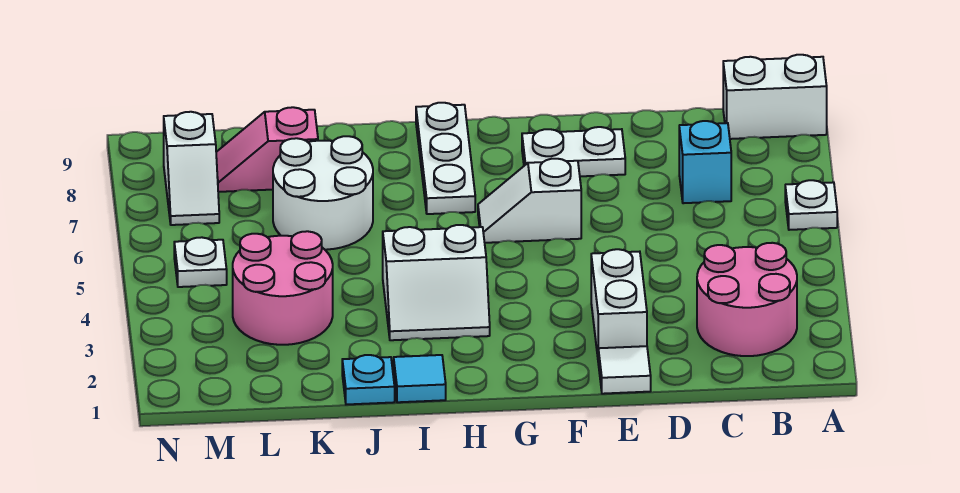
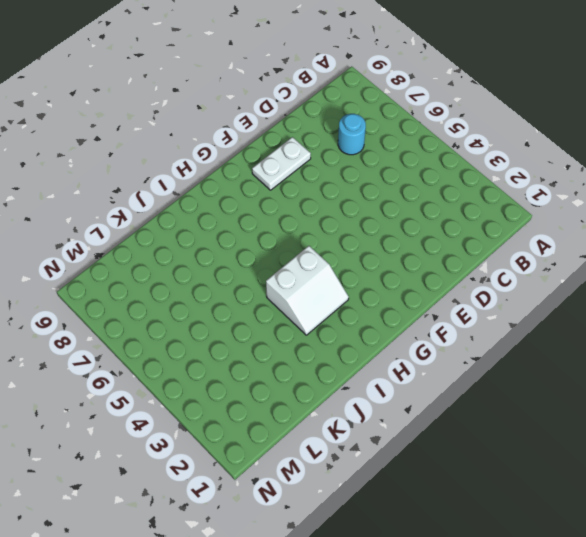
cyan round brick C7 level 1 -> cyan brick C7 level 1
none -> white plate A6 level 1
none -> white brick A9:B9 level 1
none -> pink round brick B2:C3 level 1

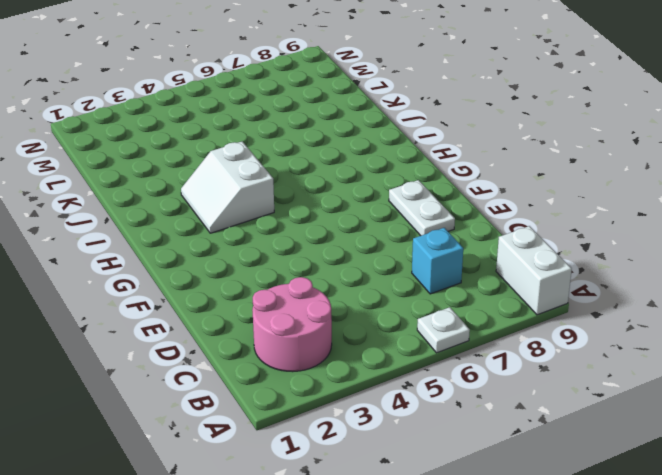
none -> white tile E1 level 1
none -> white brick E2:E3 level 1
none -> white slope F6:G6 level 1 top F

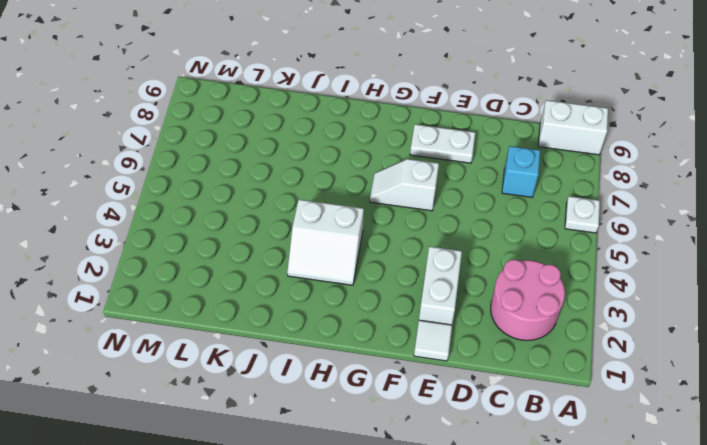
none -> white plate H7:H9 level 1
none -> cyan tile I1 level 1
none -> cyan plate J1 level 1

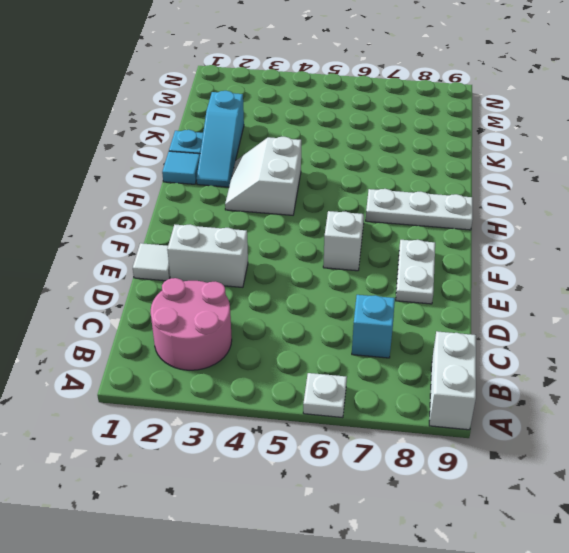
cyan slope I2:K2 level 1 top K -> none
none -> white round brick J6:K7 level 1
none -> pink round brick K3:L4 level 1
none -> pink slope K8:L8 level 1 top K

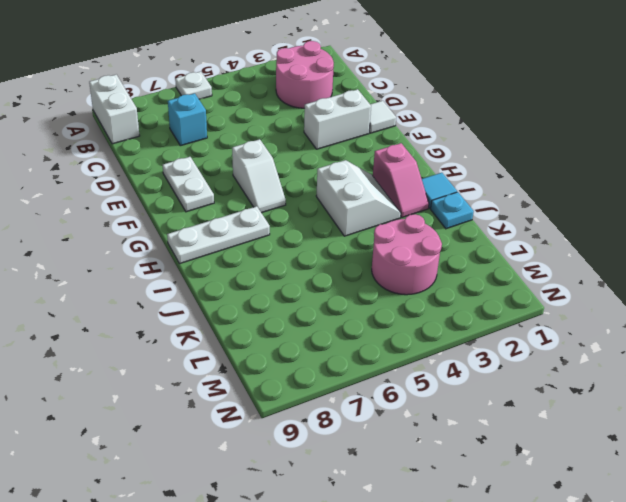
pink slope H2:I2 level 1 top H -> pink slope K8:L8 level 1 top K
none -> white round brick J6:K7 level 1
none -> white plate M5 level 1
none -> white slope M7:M8 level 1 top 8

